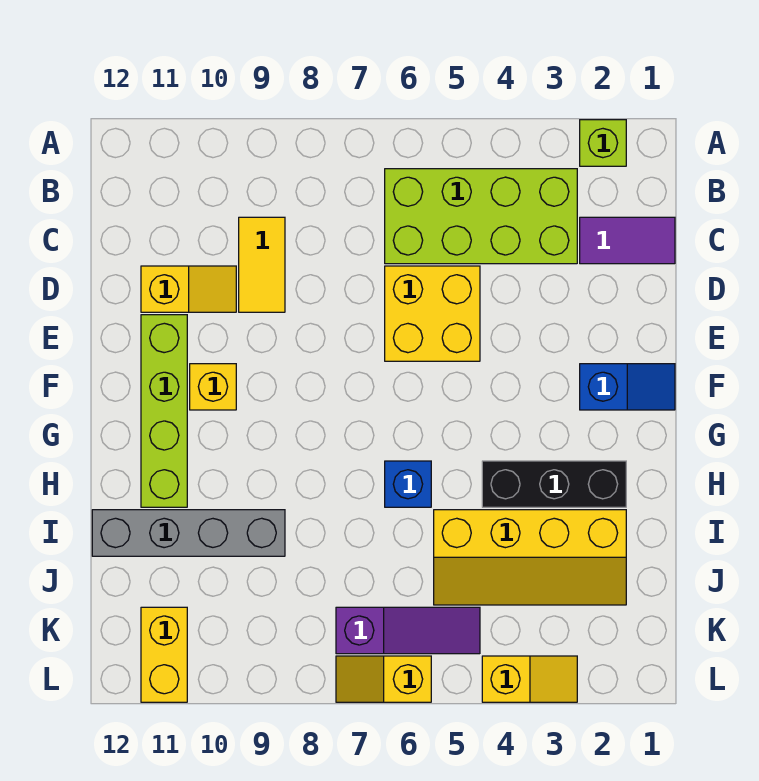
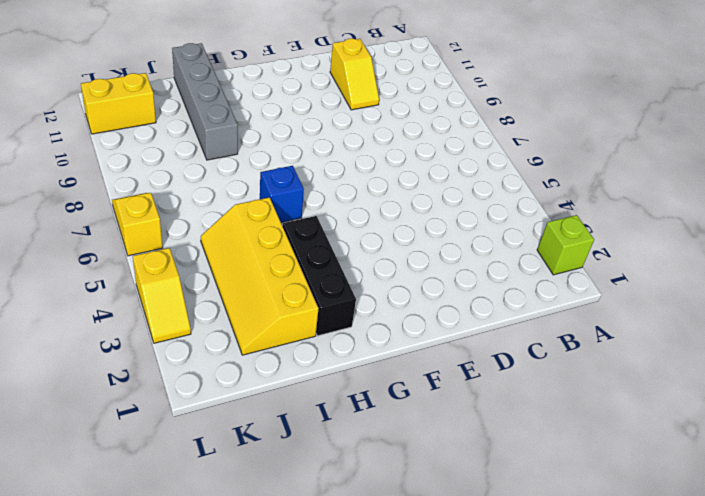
none -> lime brick B3:C6 level 1
none -> purple tile C1:C2 level 1
none -> yellow tile C9:D9 level 1

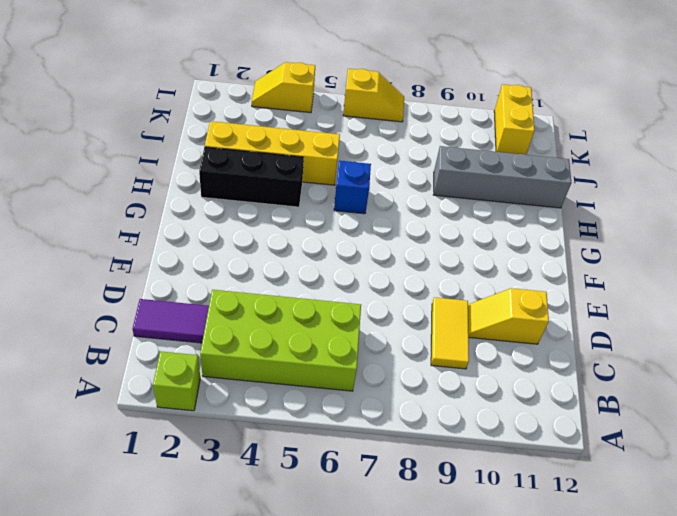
none -> yellow brick D5:E6 level 1
none -> lime brick E11:H11 level 1
none -> blue slope F1:F2 level 1 top 2

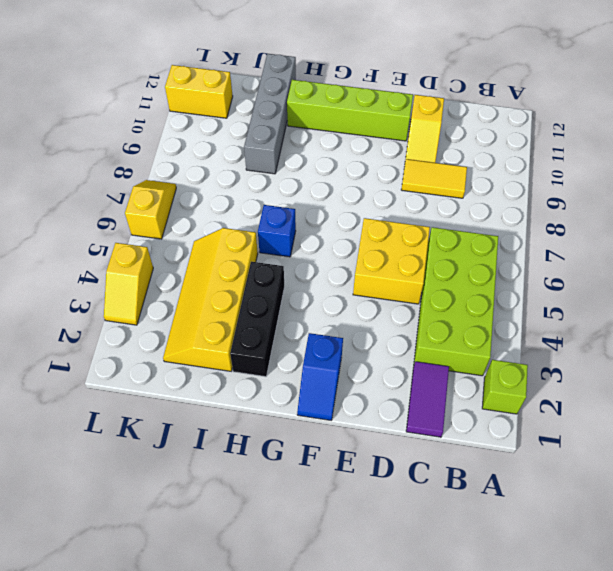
none -> yellow brick F10 level 1
none -> purple slope K5:K7 level 1 top 7

